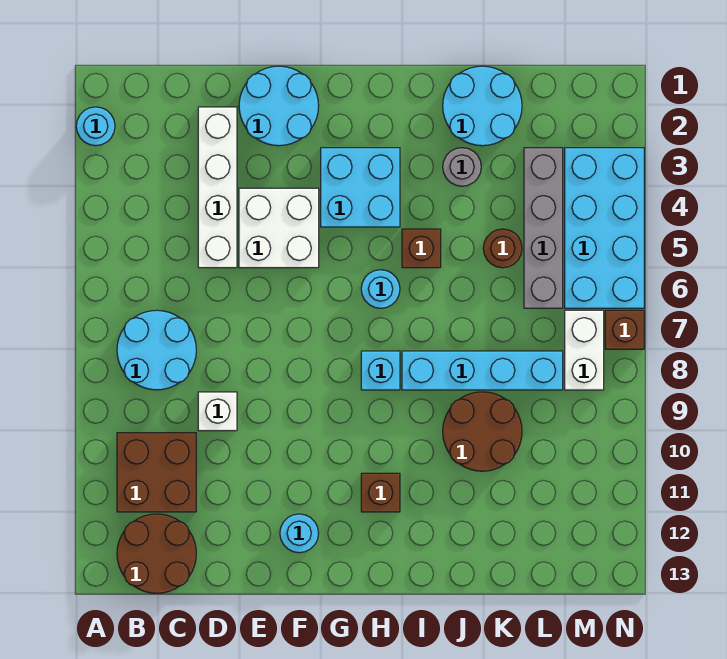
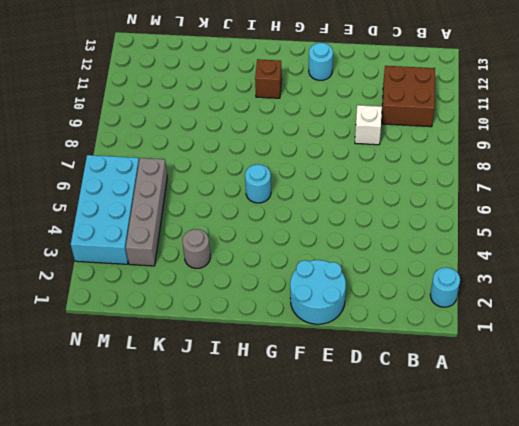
none -> cyan round brick B7:C8 level 1
none -> brown round brick B12:C13 level 1
none -> white brick D2:D5 level 1

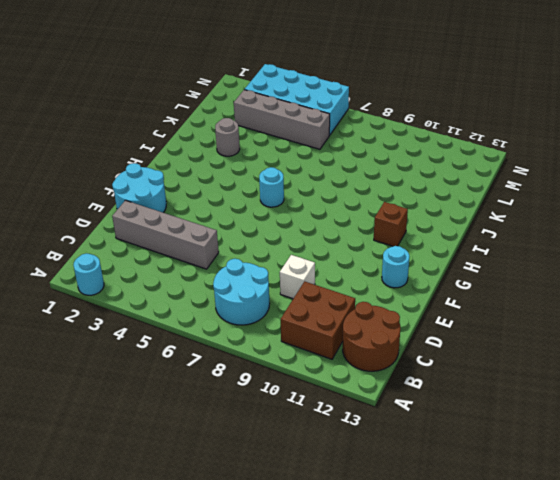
grey brick D2:D5 level 1 -> white brick D2:D5 level 1
none -> white brick E4:F5 level 1
none -> cyan brick G3:H4 level 1
none -> cyan brick H8 level 1

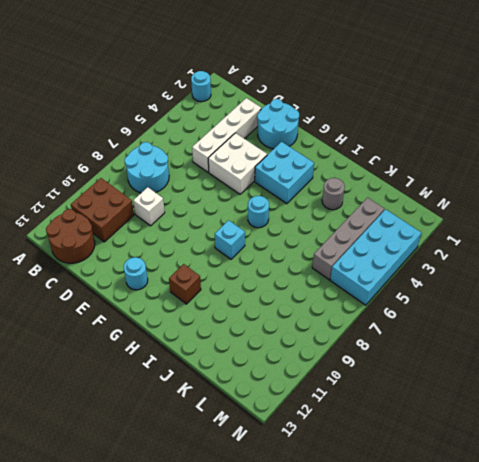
none -> brown brick I5 level 1
none -> cyan brick I8:L8 level 1
none -> cyan round brick J1:K2 level 1

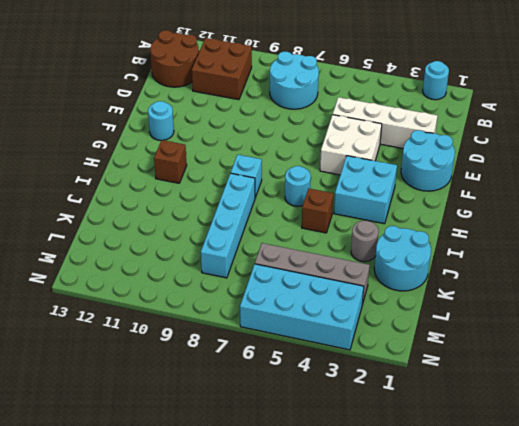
none -> white brick D9 level 1
none -> brown round brick J9:K10 level 1
none -> brown round brick K5 level 1

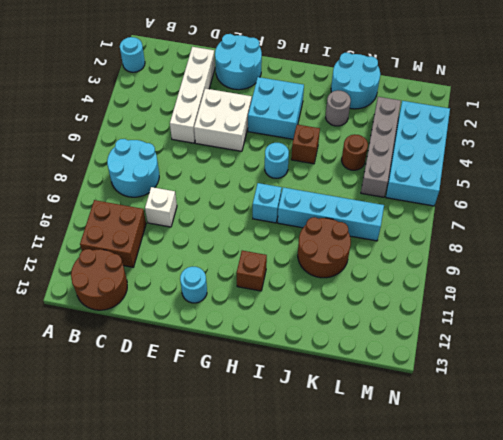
none -> white brick M7:M8 level 1
none -> brown brick N7 level 1

